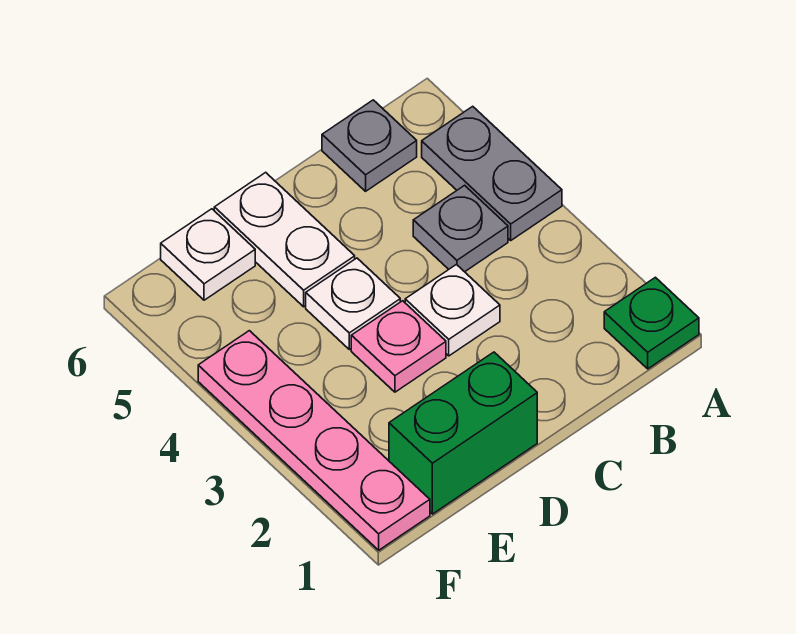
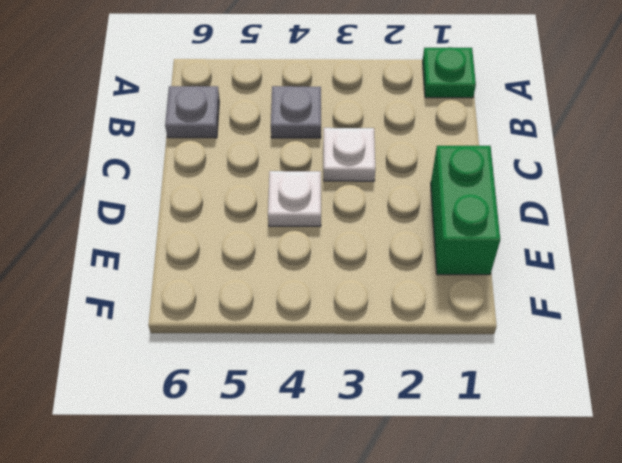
none -> grey plate A4:A5 level 1
none -> pink plate D3 level 1

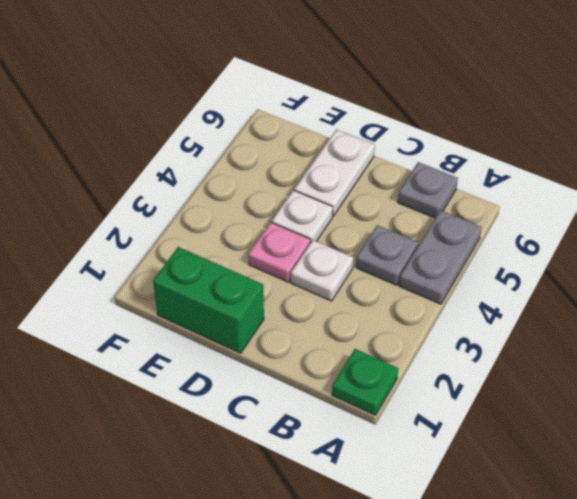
none -> white plate E6 level 1
none -> pink plate F1:F4 level 1

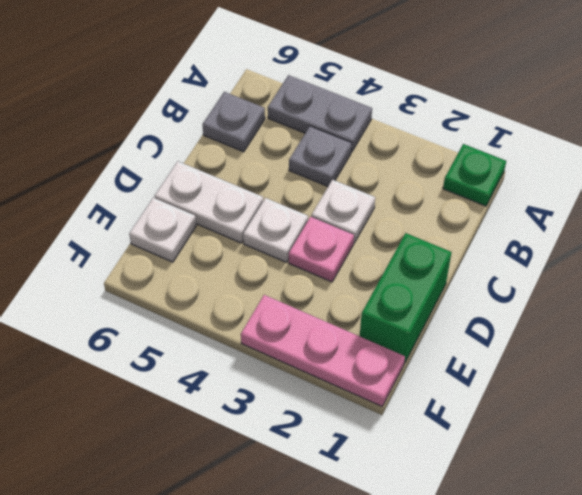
pink plate F1:F3 level 1 -> pink plate F1:F4 level 1

